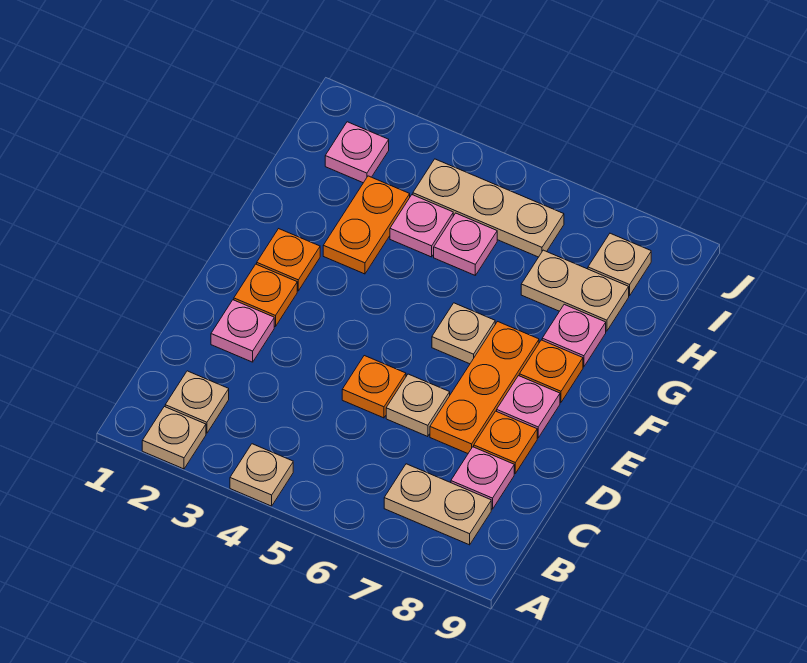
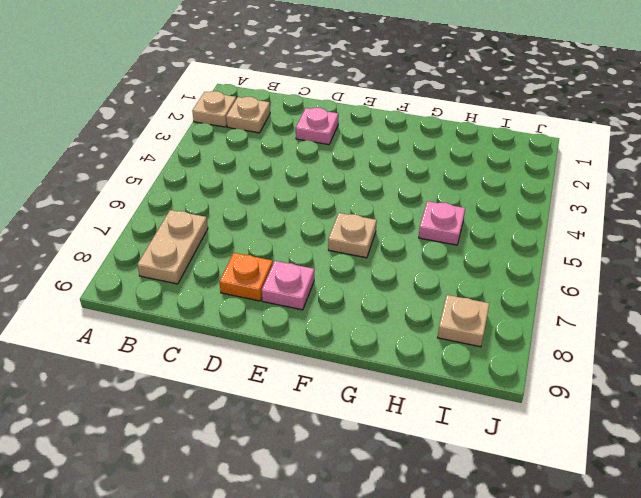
none -> tan plate A4 level 1
none -> pink plate C8 level 1
none -> orange plate D5 level 1

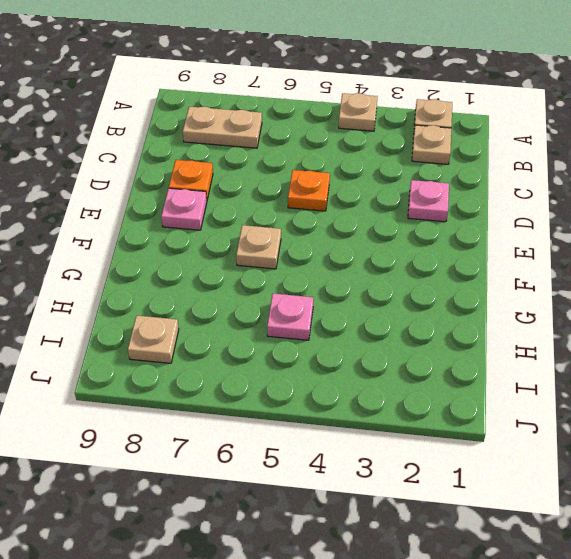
none -> pink plate C8 level 1
none -> tan plate D6 level 1
none -> orange plate D7:F7 level 1

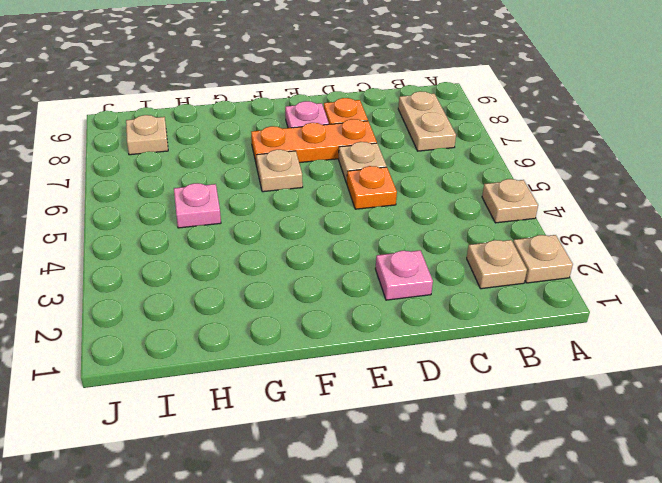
none -> pink plate C8 level 1
none -> orange plate E2 level 1
none -> orange plate F2 level 1

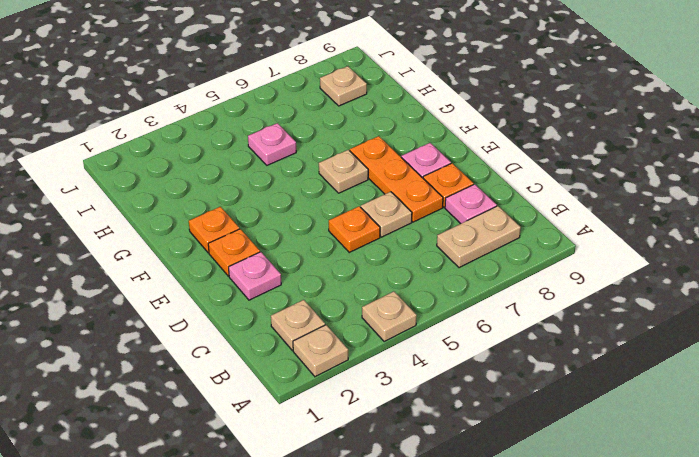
none -> orange plate F8 level 1
none -> orange plate G3:H3 level 1
none -> pink plate G8 level 1

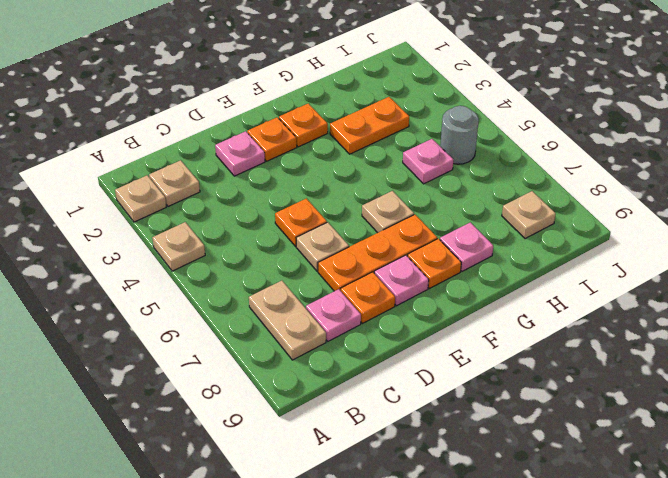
grey round brick I5 level 1 -> tan plate I4:I6 level 1
none -> pink plate H4 level 1
none -> tan plate H7:H8 level 1
none -> pink plate I2 level 1

